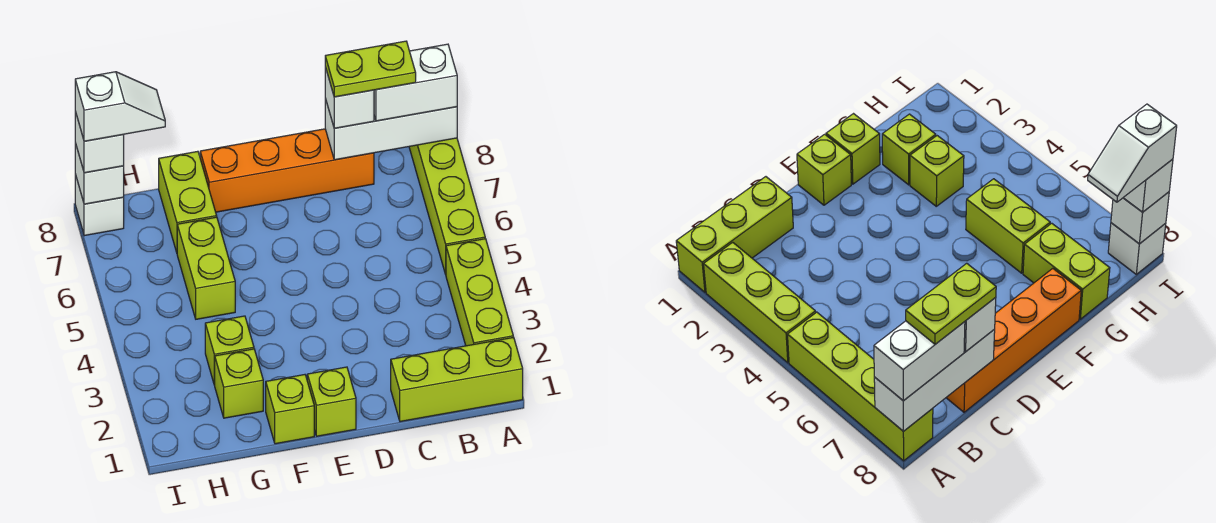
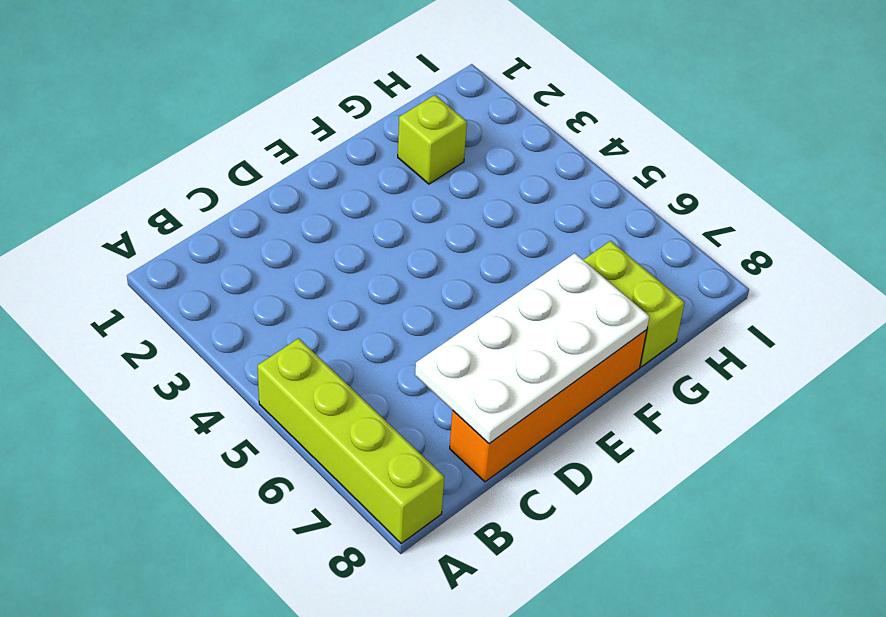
white plate C7:F8 level 2 -> white brick A8:C8 level 2
none -> lime brick A1:C1 level 1
none -> lime brick A2:A4 level 1
none -> lime brick E1 level 1

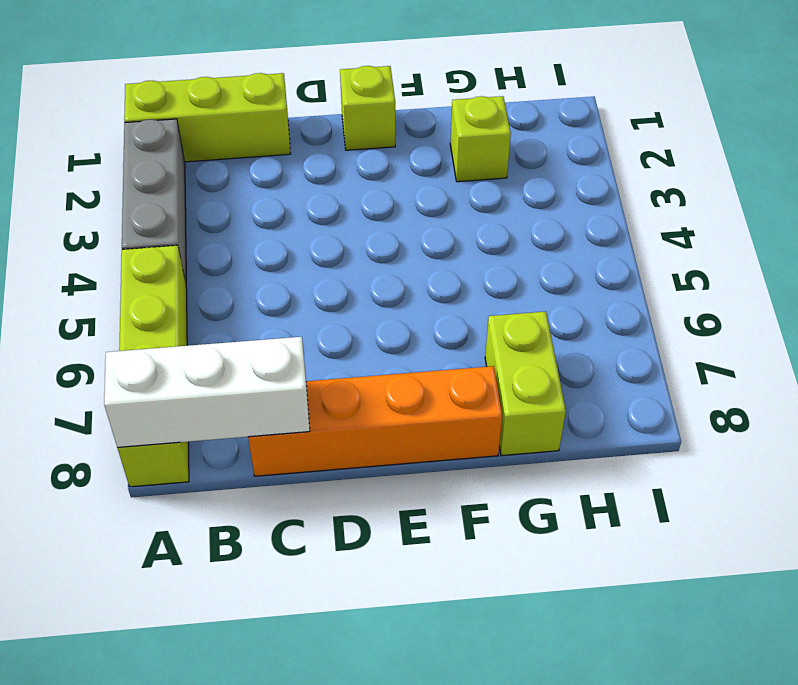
grey brick A2:A4 level 1 -> lime brick A2:A4 level 1
none -> lime brick F1 level 1
none -> lime brick G3 level 1
none -> lime brick G5:G6 level 1

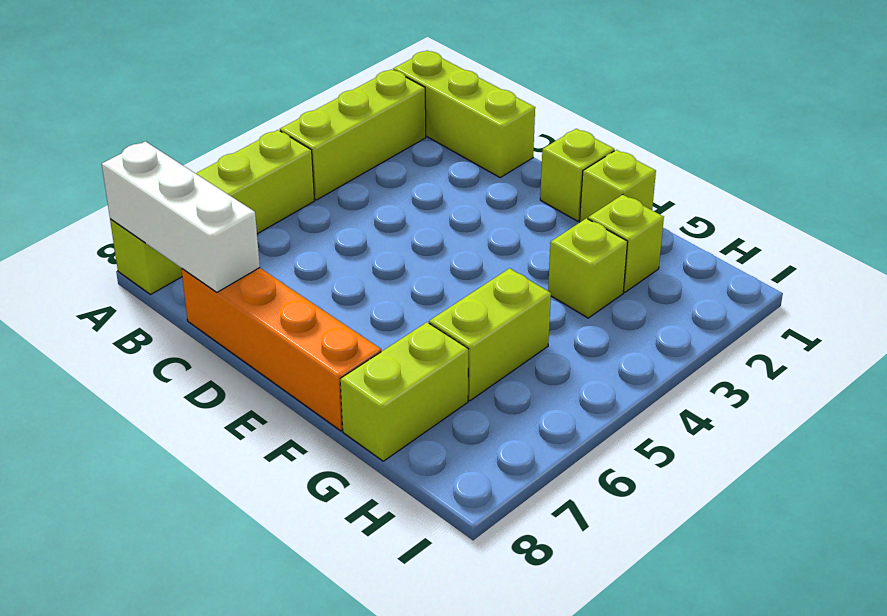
none -> white brick I8 level 1
none -> white brick I8 level 2
none -> white brick A8:B8 level 3

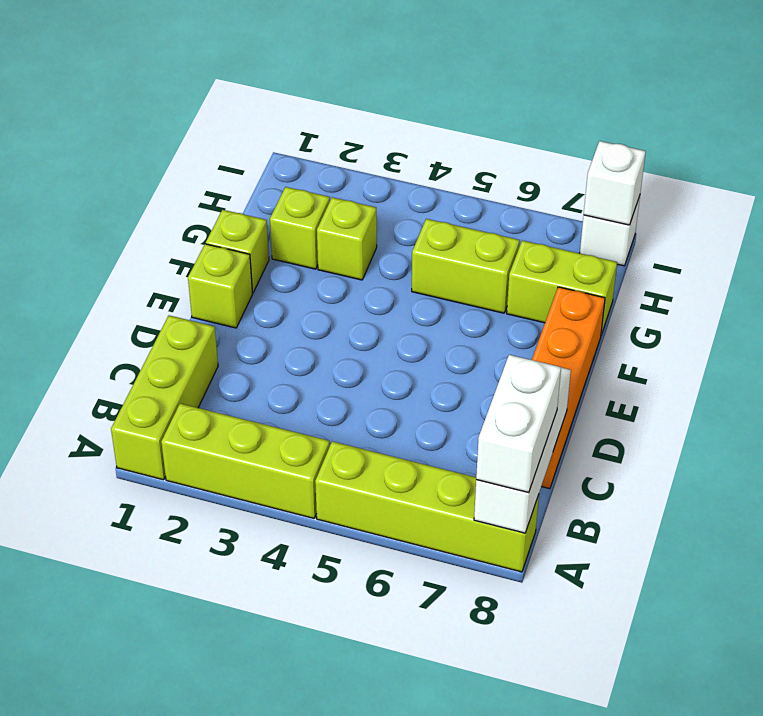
none -> white brick C8 level 3
none -> white brick I8 level 3
none -> lime plate B8:C8 level 4

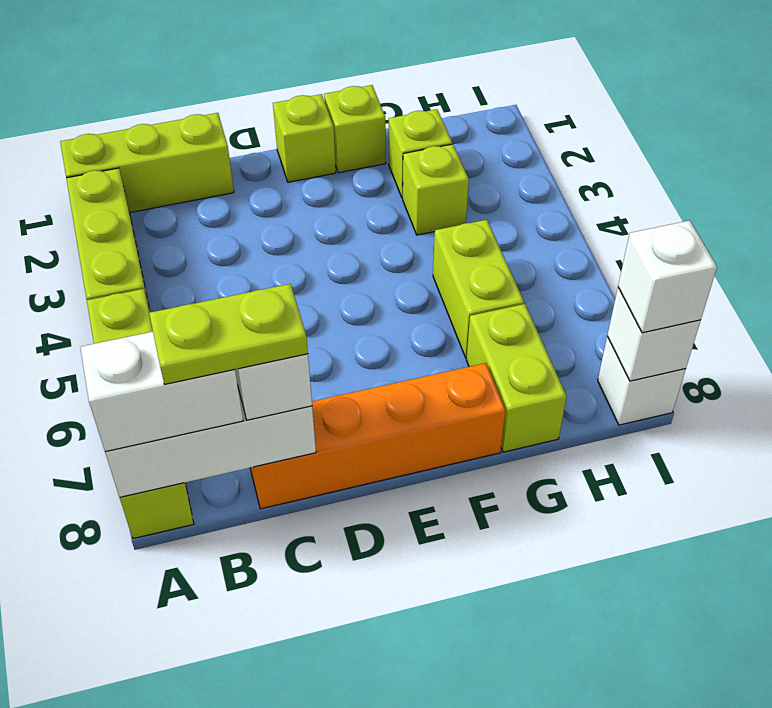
none -> white slope H8:I8 level 4 top I

